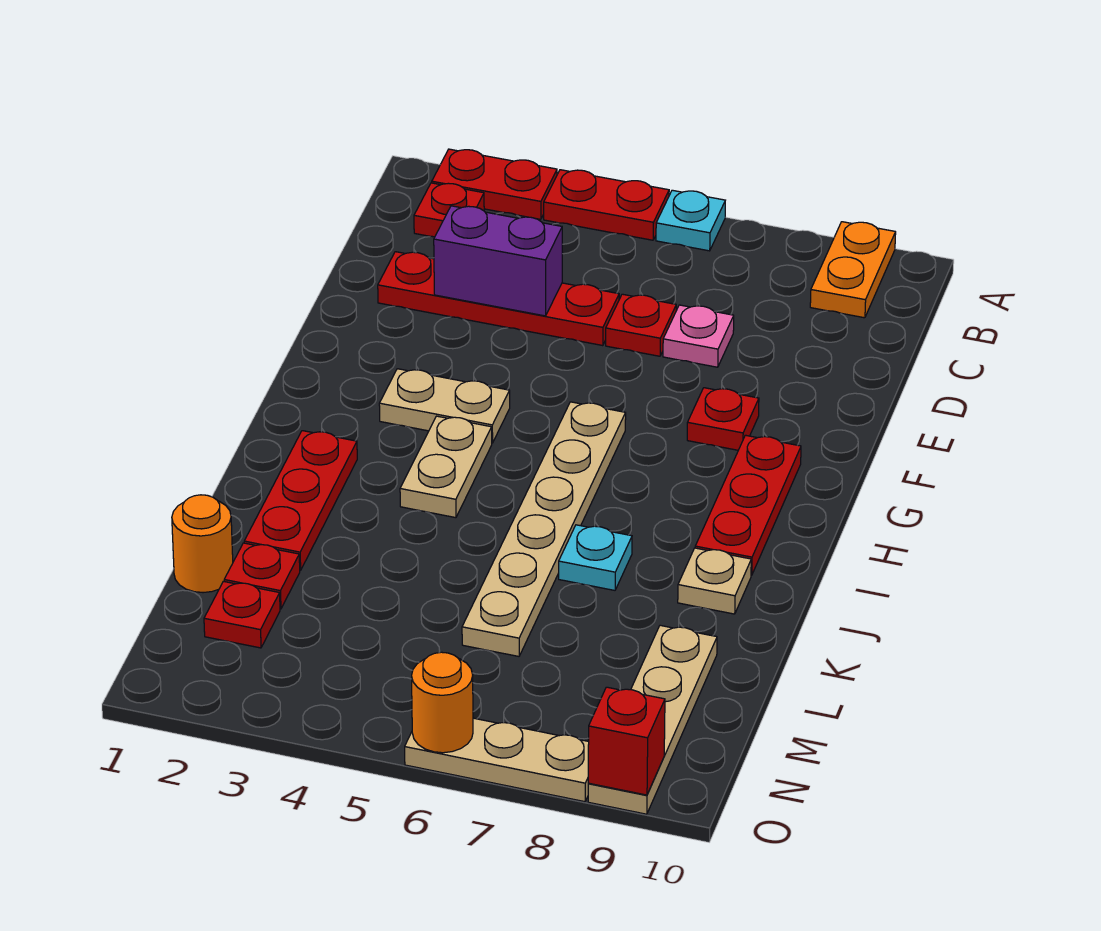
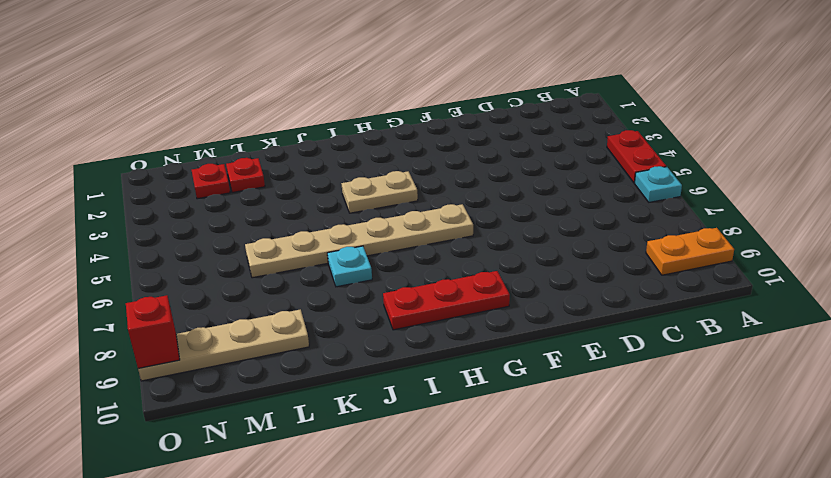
none -> red plate A2:A3 level 1
none -> red plate B2 level 1
none -> red plate D2:D5 level 1

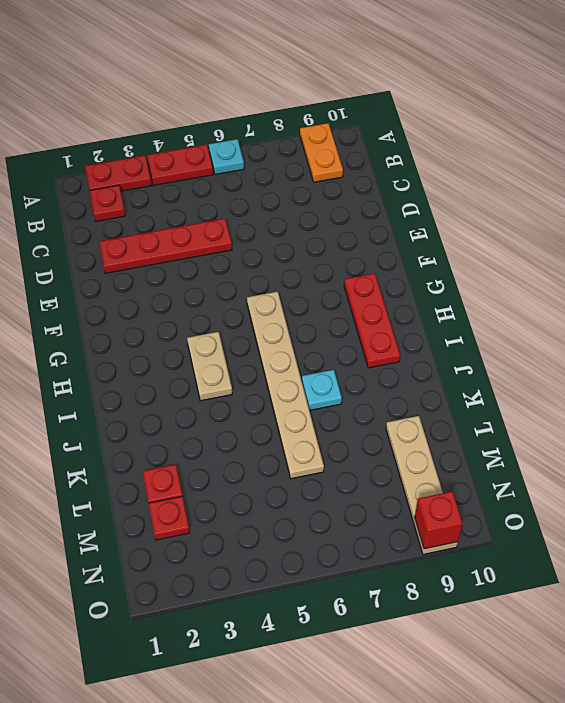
none -> red plate D6 level 1
none -> pink plate D7 level 1
none -> red plate F8 level 1

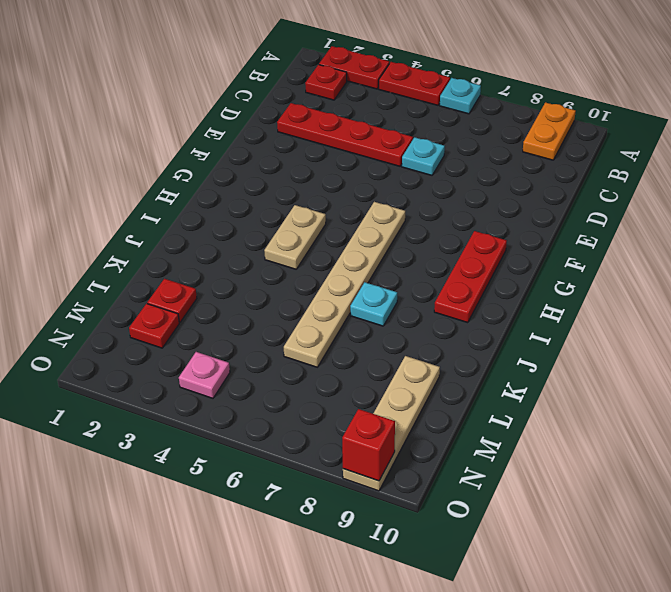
cyan plate D6 level 1 -> red plate D6 level 1
pink plate N4 level 1 -> pink plate D7 level 1
none -> red plate F8 level 1
none -> tan plate G3:G4 level 1
none -> red plate I2:K2 level 1

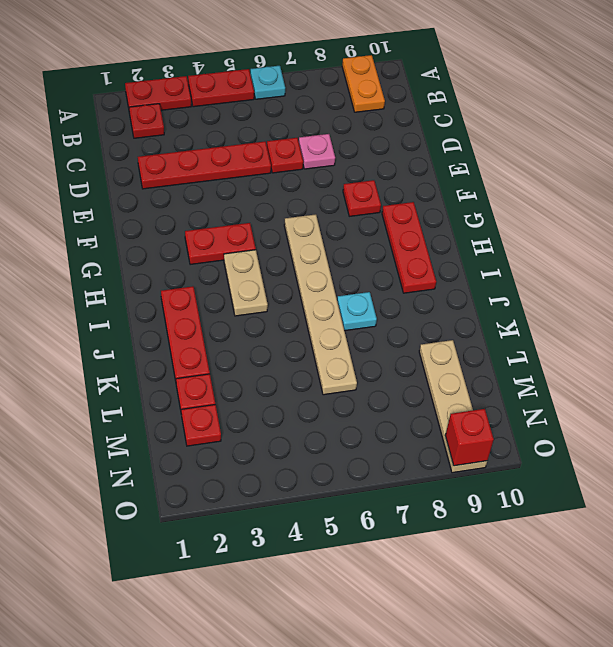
red plate G3:G4 level 1 -> tan plate G3:G4 level 1
none -> tan plate J9 level 1
none -> orange round brick L1 level 1
none -> tan plate O6:O8 level 1

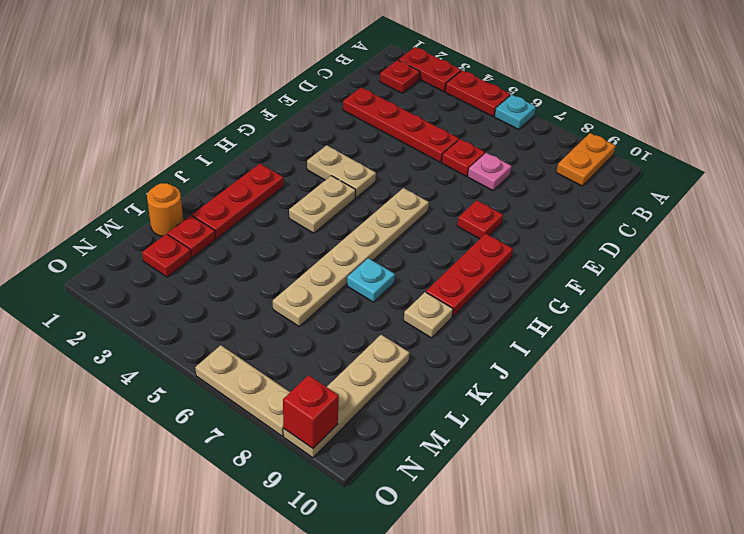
none -> purple brick D3:D4 level 2
none -> orange round brick O6 level 2

